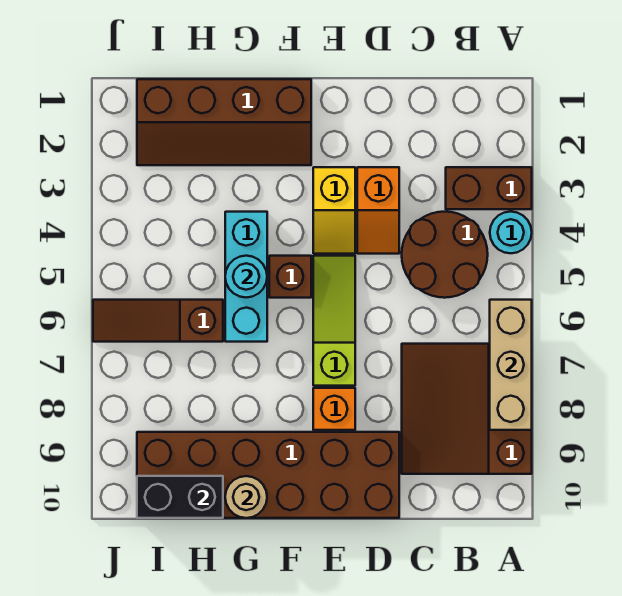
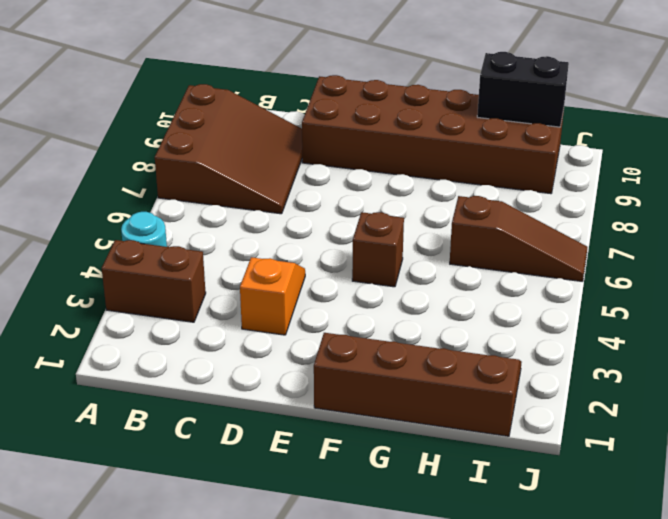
none -> brown round brick B4:C5 level 1
none -> yellow slope E3:E4 level 1 top 3
none -> lime slope E5:E7 level 1 top 7

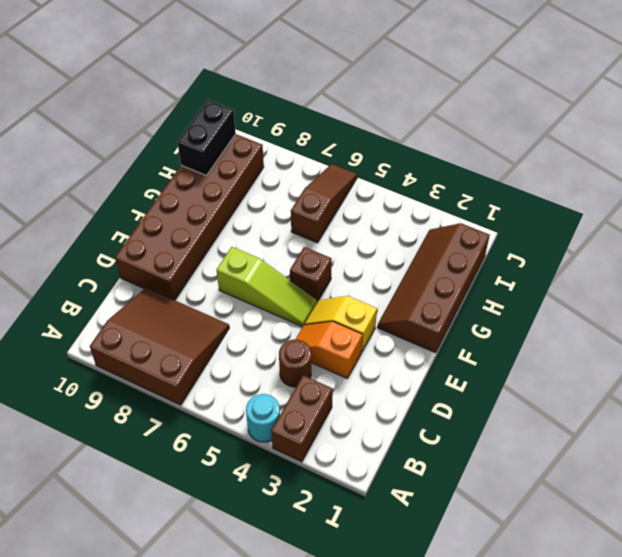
brown round brick C4 level 1 -> brown round brick B4:C5 level 1
none -> orange brick E8 level 1
none -> cyan brick G4:G6 level 1
none -> tan brick A6:A8 level 2

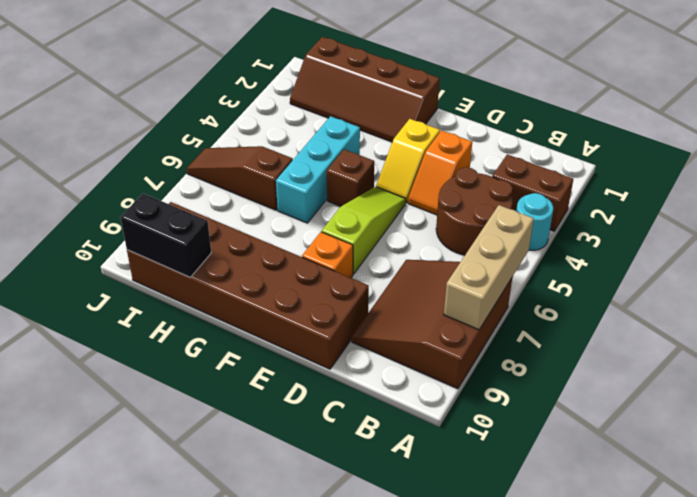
none -> cyan round brick G5 level 2
none -> tan round brick G10 level 2

